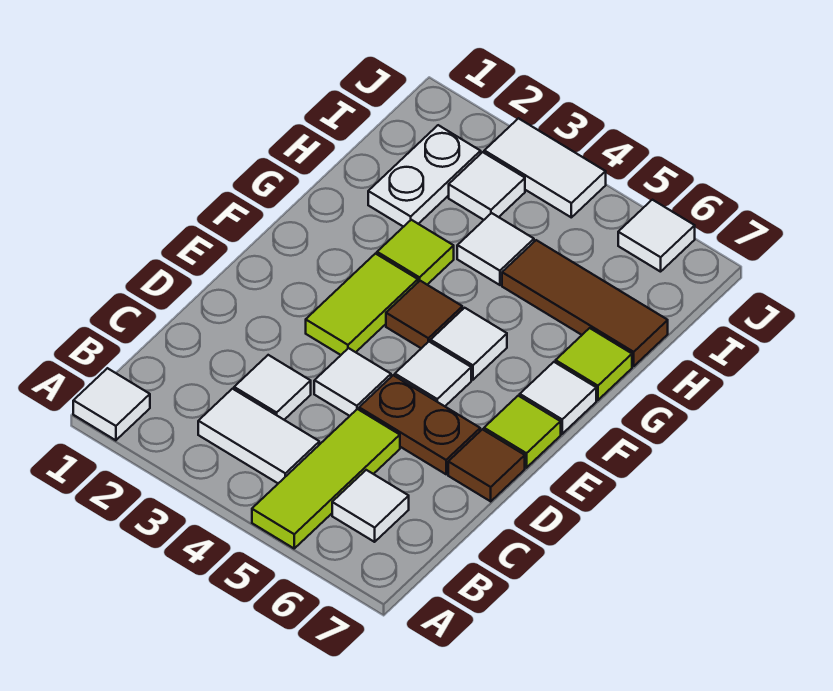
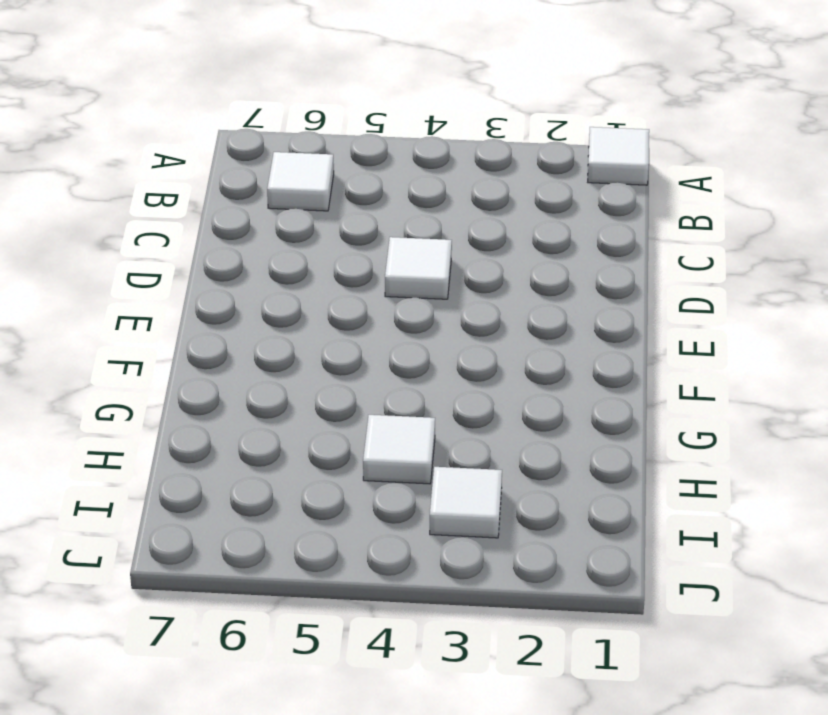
none -> lime tile A5:C5 level 1
none -> white tile B3:B4 level 1
none -> white tile C3 level 1

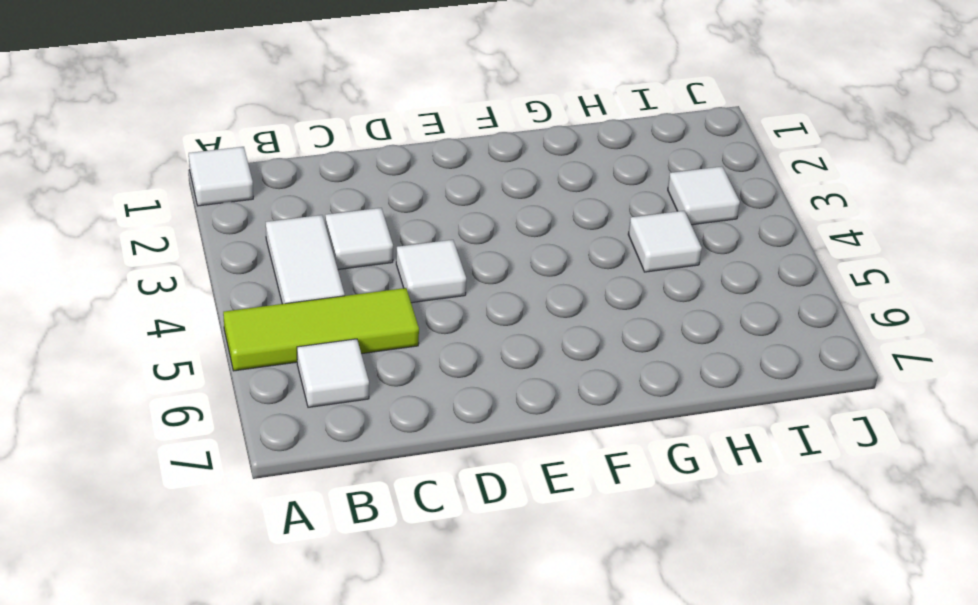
none -> brown plate D5:D6 level 1
none -> brown tile D7 level 1
none -> lime tile E3:F3 level 1

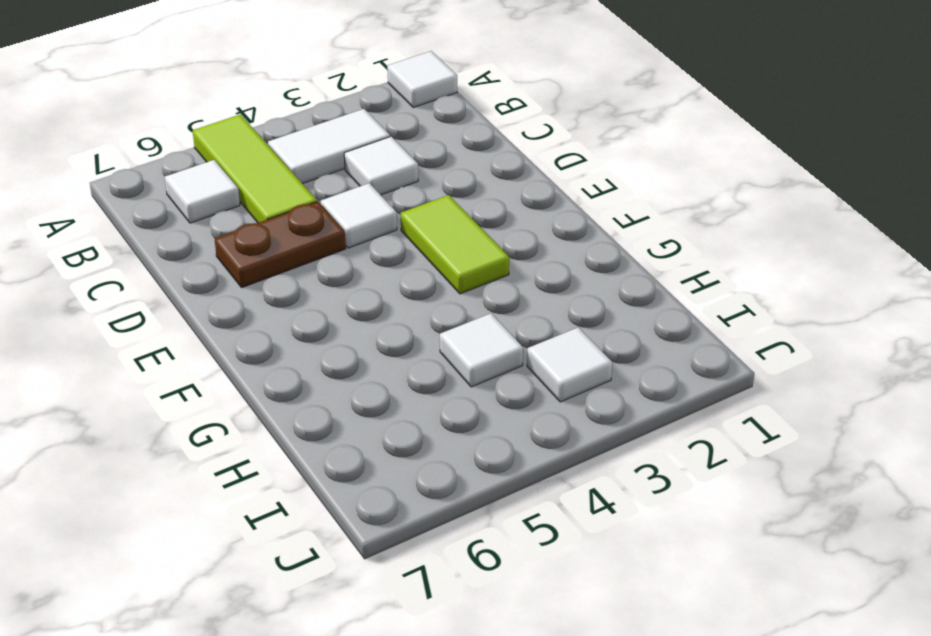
none -> brown tile D7 level 1
none -> white tile E5 level 1
none -> lime tile E7 level 1

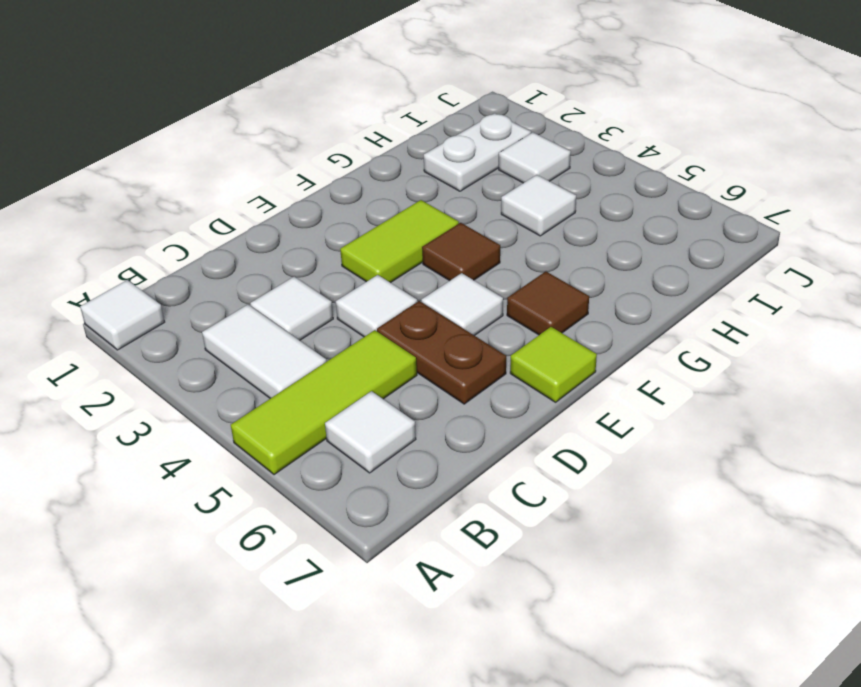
brown tile F6 level 1 -> brown tile D7 level 1
none -> white tile F5 level 1
none -> white tile F7 level 1
none -> lime tile G3 level 1

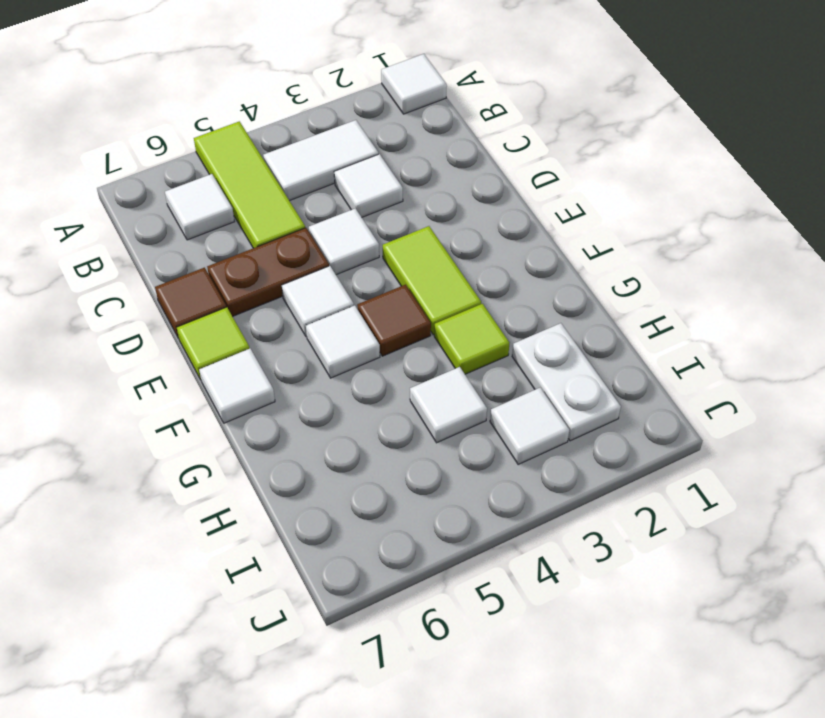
none -> lime tile G7 level 1
none -> brown tile H5:H7 level 1
none -> white tile J3:J4 level 1

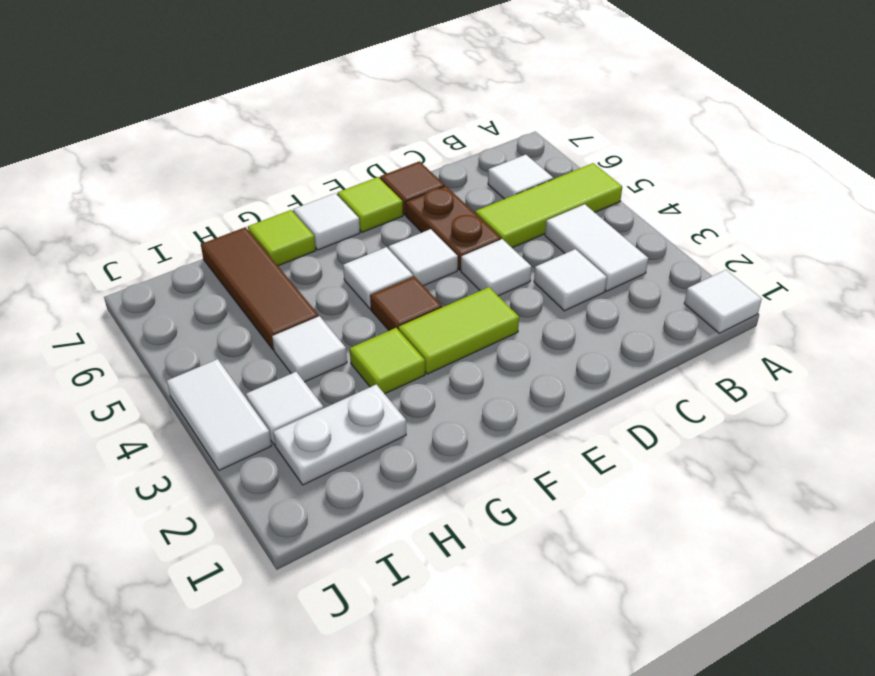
none -> white tile J6 level 1

